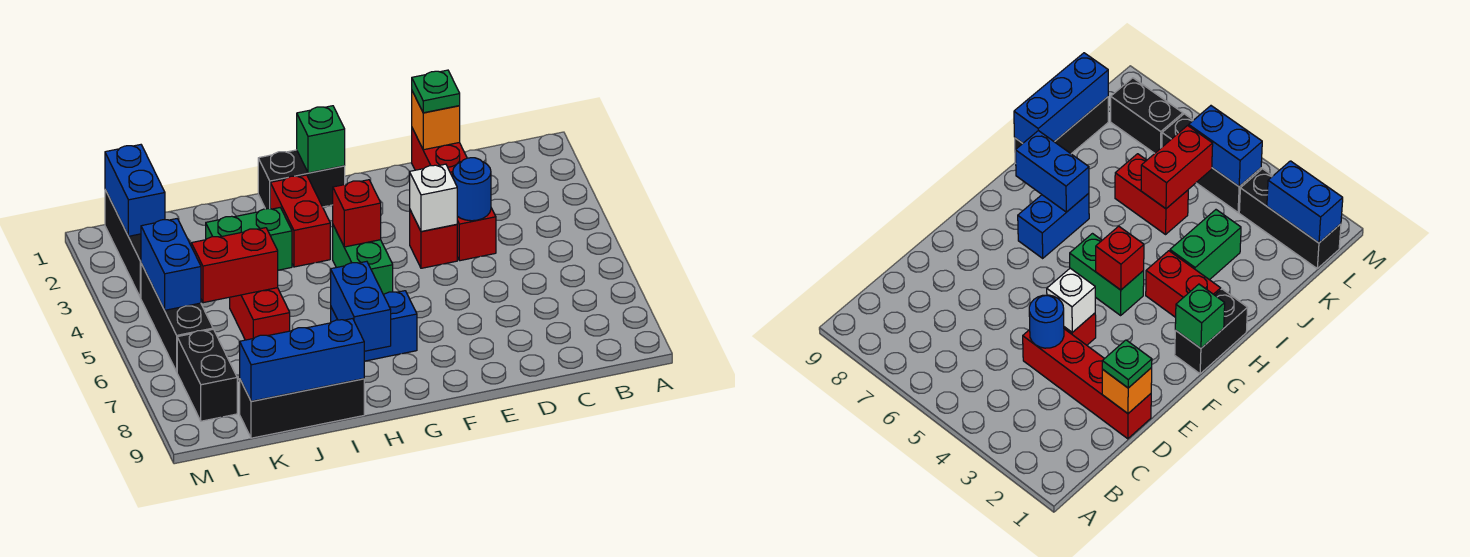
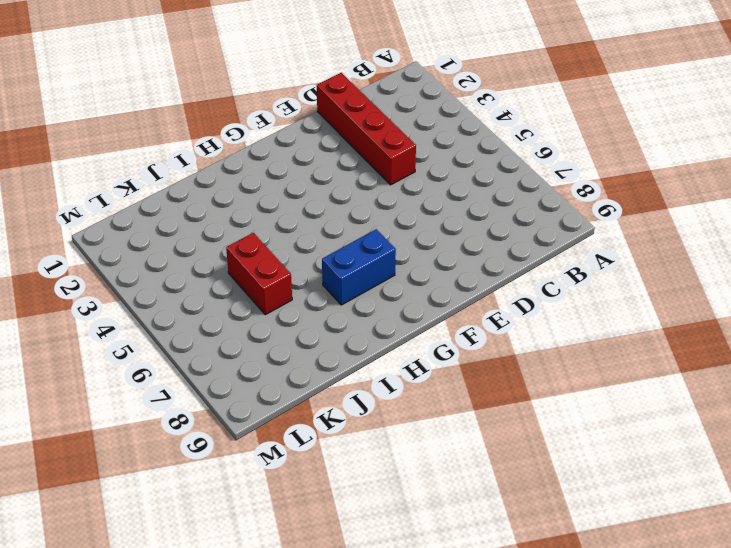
none -> red brick E4 level 1
none -> black brick G1:H1 level 1
none -> green brick G4:G5 level 1

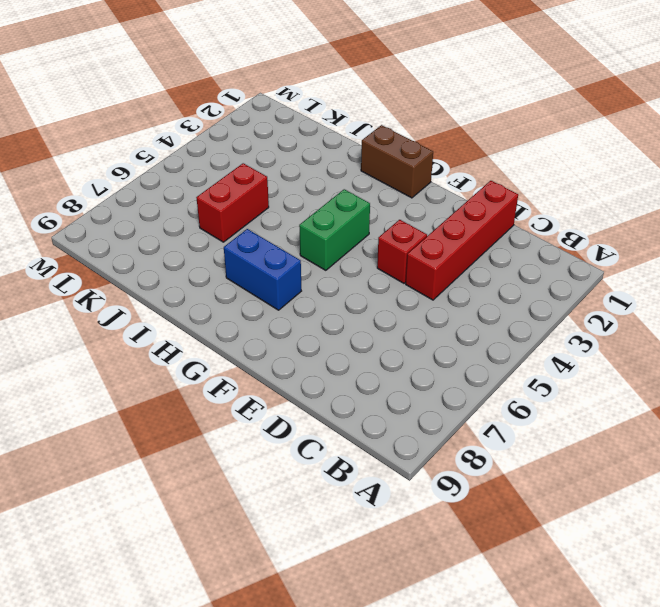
brown brick G1:H1 level 1 -> black brick G1:H1 level 1
none -> red brick H2:H3 level 1
none -> green brick I3:J3 level 1
none -> black brick I9:K9 level 1

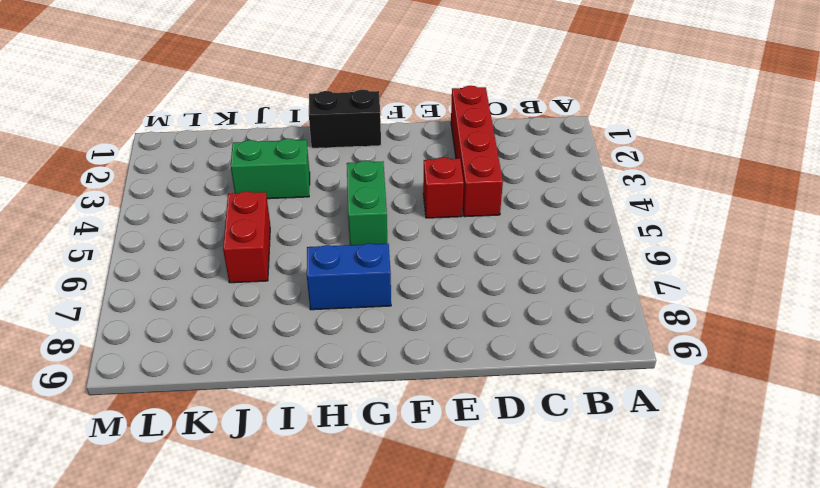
none -> red brick H2:H3 level 1
none -> black brick I9:K9 level 1
none -> black brick L1:L3 level 1

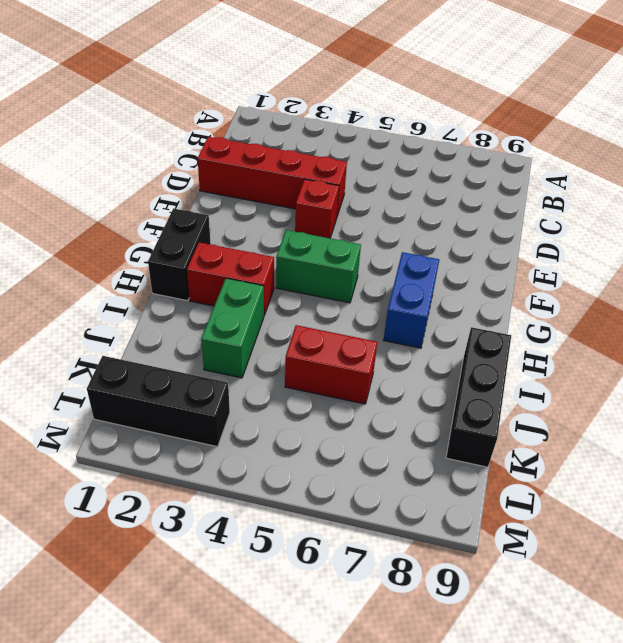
none -> black brick L4:L6 level 1
none -> black brick L7:L8 level 1
none -> orange brick D1 level 2

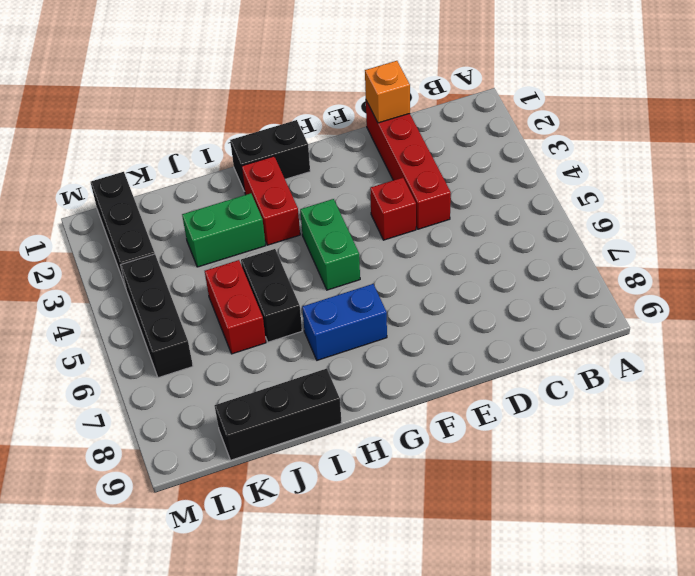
black brick I5:I6 level 1 -> black brick L7:L8 level 1
none -> blue round brick D4 level 2
none -> white brick E4 level 2
none -> green brick G1 level 2

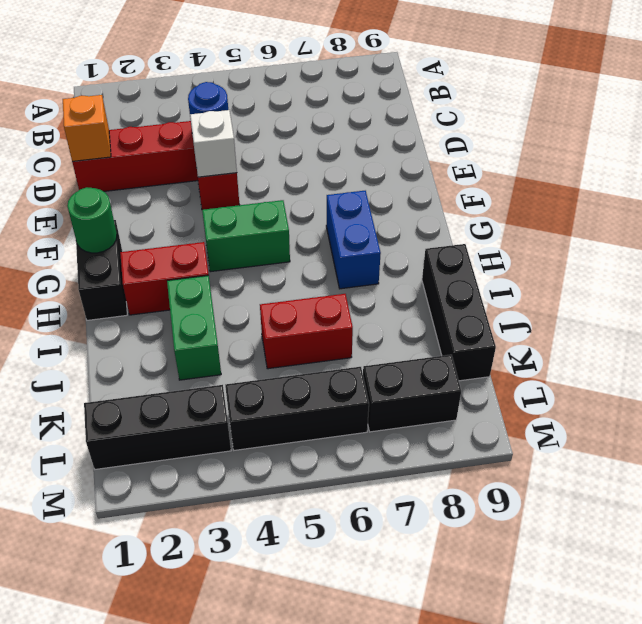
green round brick G1 level 2 -> green brick G1 level 2
none -> red brick G4 level 2
none -> blue brick H7:H8 level 2
none -> blue brick I9:K9 level 2

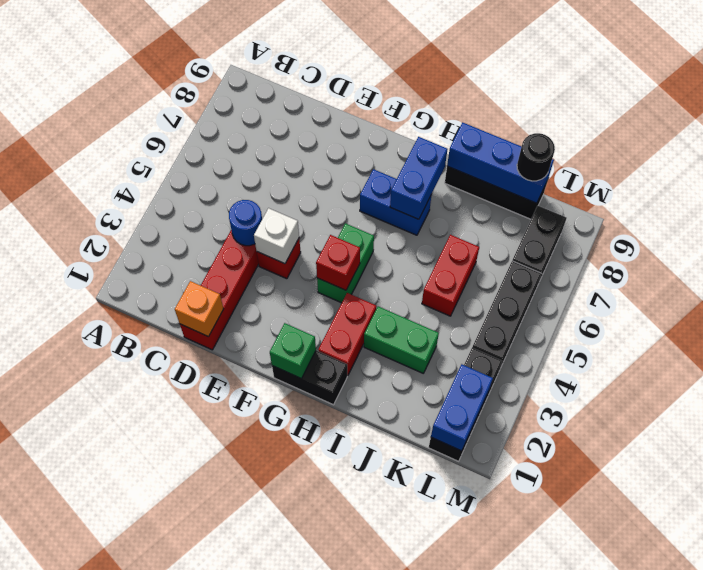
black round brick K9 level 3 -> none
none -> red brick J5:K5 level 2
none -> blue brick L4:L5 level 2
none -> green plate D1 level 3

